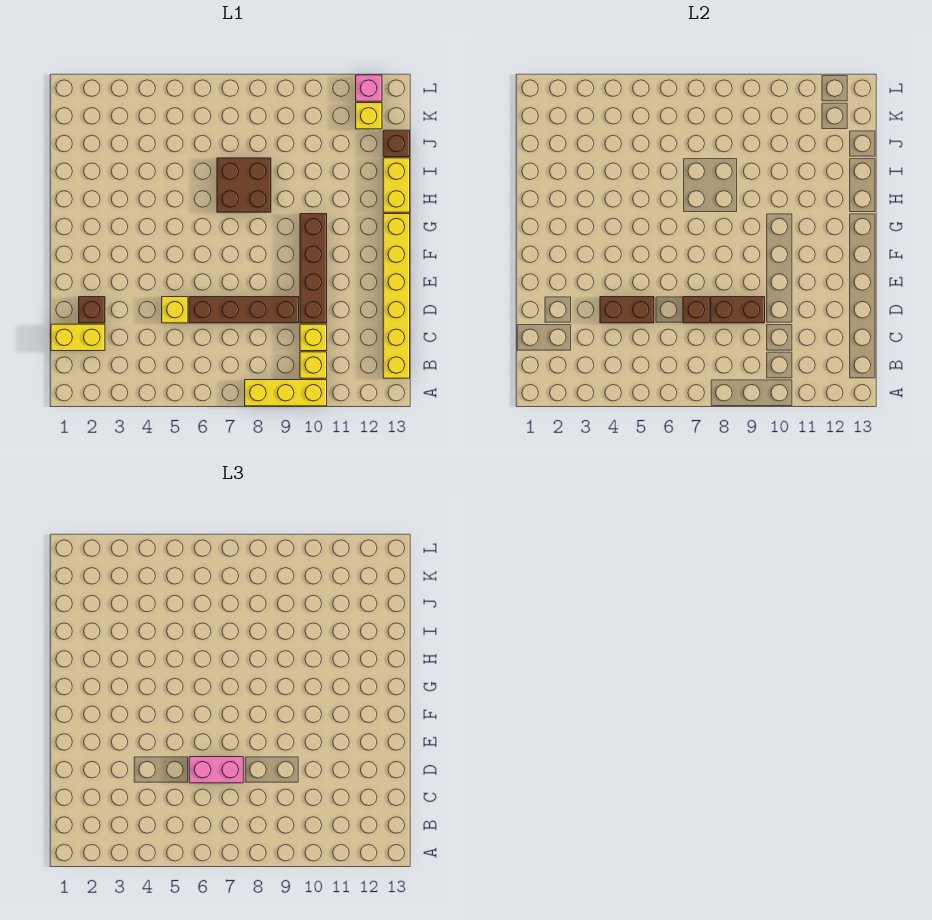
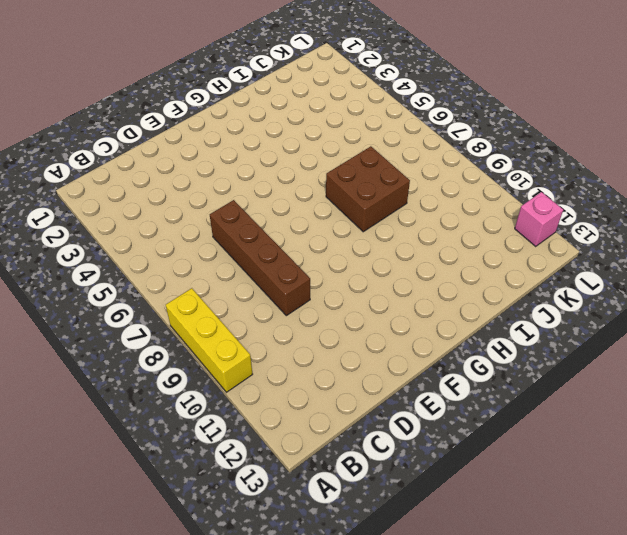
none -> yellow brick B10 level 1
none -> yellow brick B13:G13 level 1
none -> yellow brick C1:C2 level 1

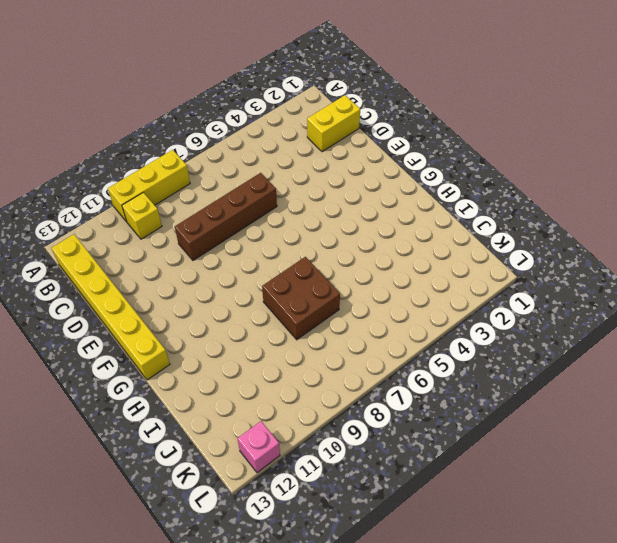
none -> yellow brick C10 level 1
none -> brown brick D2 level 1
none -> yellow brick D5 level 1

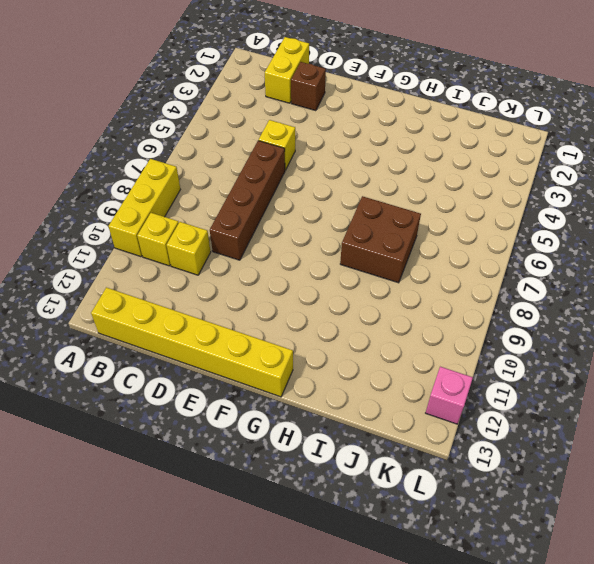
none -> brown brick D10:G10 level 1
none -> yellow brick H13:I13 level 1
none -> brown brick J13 level 1

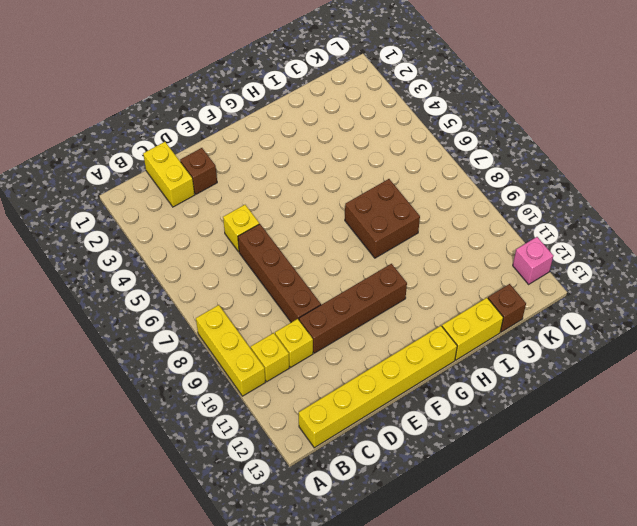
none -> yellow brick K12 level 1
none -> brown brick D4:D5 level 2
none -> brown brick D7 level 2

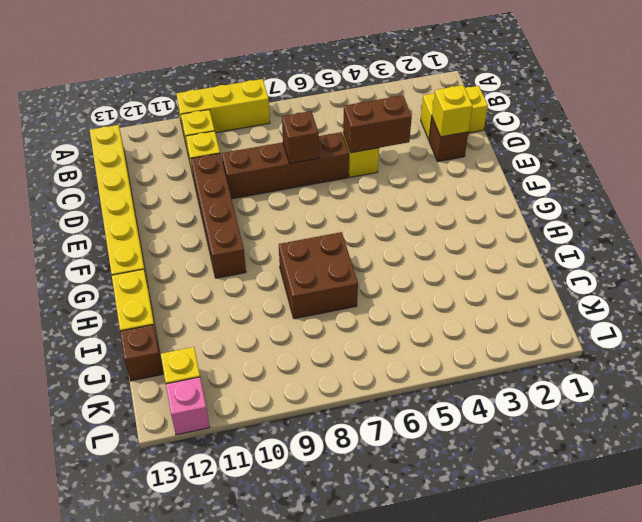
yellow brick D2 level 2 -> none
none -> brown brick D8:D9 level 2
none -> pink brick D6:D7 level 3

